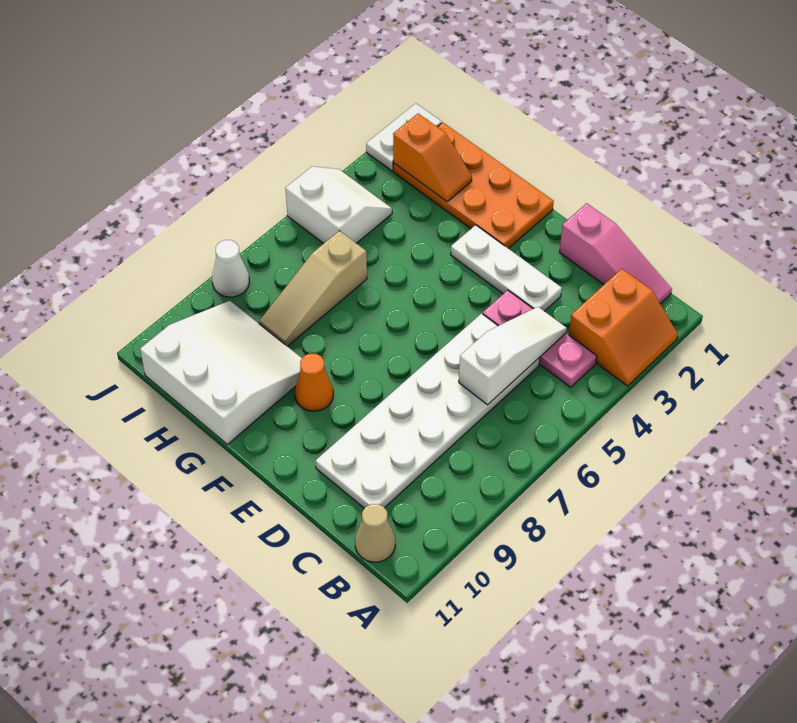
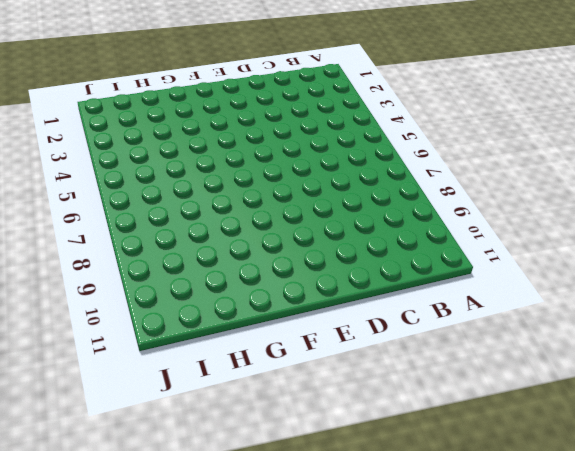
none -> orange slope A2:B3 level 1 top B
none -> pink slope B1:D1 level 1 top D
none -> pink plate B4:D4 level 1

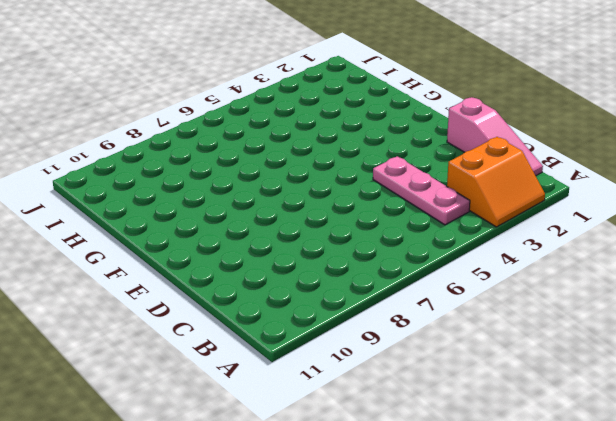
none -> tan cone B11 level 1
none -> white plate C5:D10 level 1
none -> white plate D3:F3 level 1

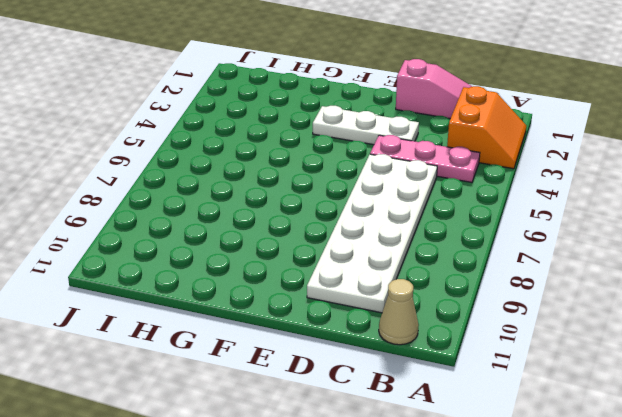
none -> orange plate F1:I2 level 1
none -> orange cone F9 level 1
none -> white slope G9:I11 level 1 top 11

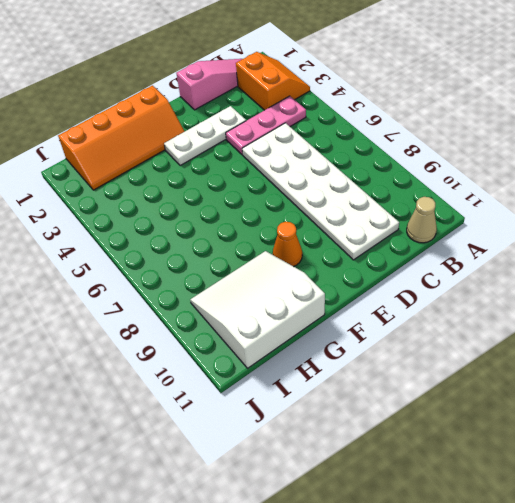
orange slope F1:I2 level 1 top 1 -> orange plate F1:I2 level 1
none -> tan slope H6:H8 level 1 top 6
none -> white slope I4:J5 level 1 top 5
none -> white plate J1:J2 level 1

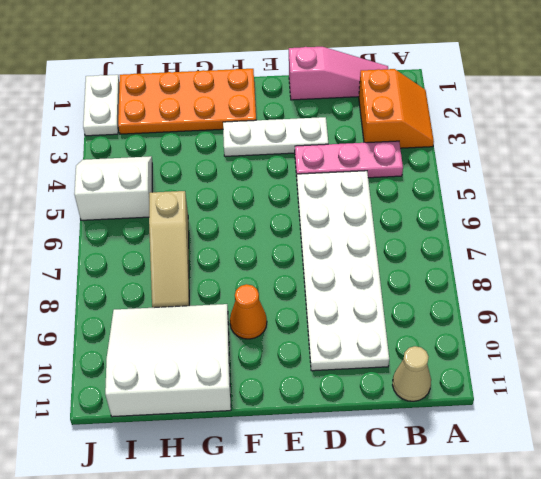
none -> white cone J8 level 1
none -> white slope C4:C6 level 2 top 6
none -> orange slope H2:I2 level 2 top I

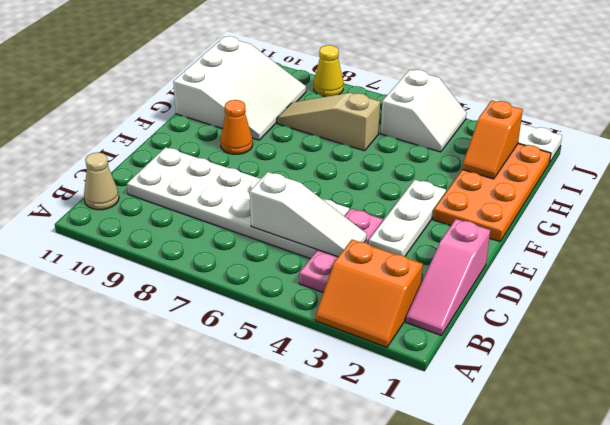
yellow cone J8 level 1 -> white cone J8 level 1

